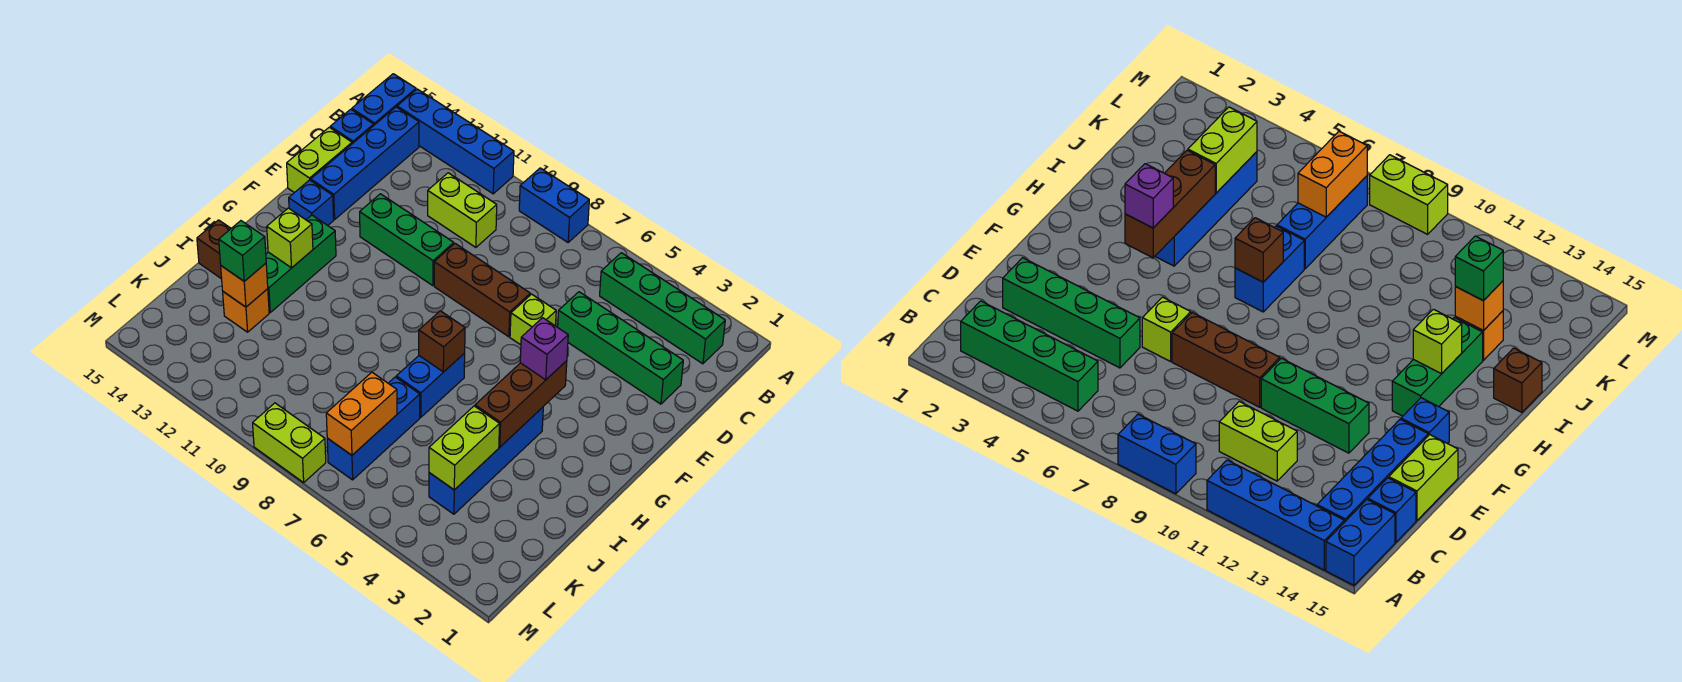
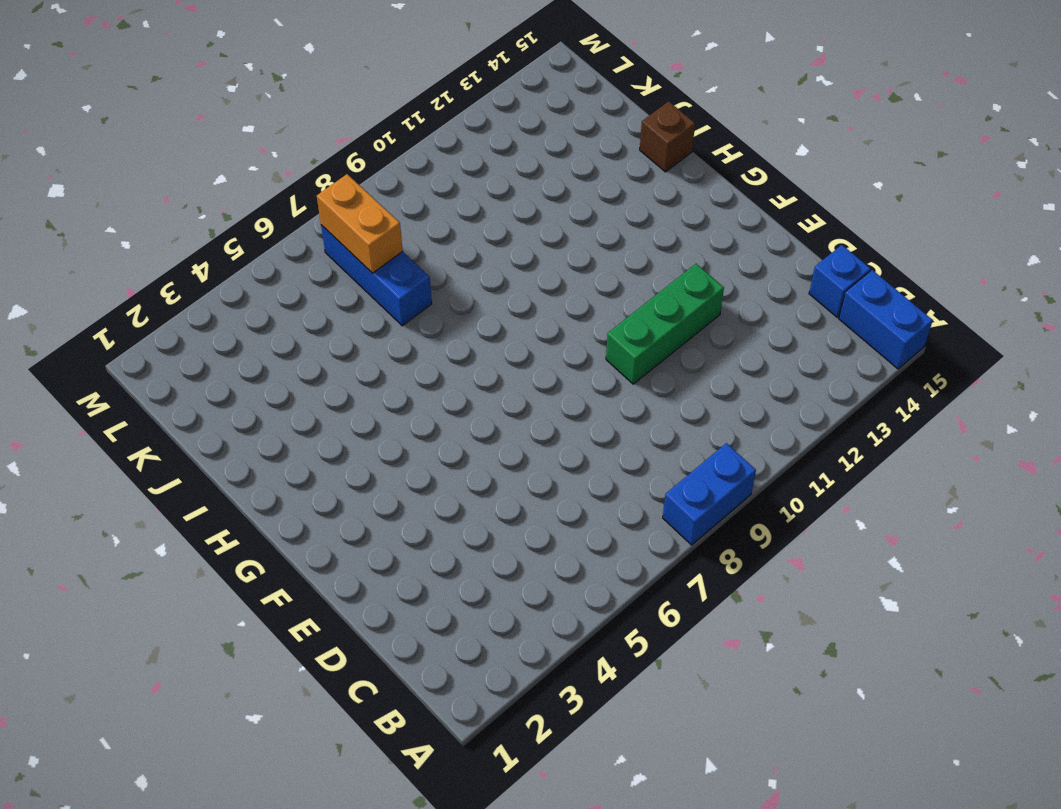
none -> blue brick A11:A14 level 1
none -> green brick B2:B5 level 1
none -> blue brick B14:E14 level 1

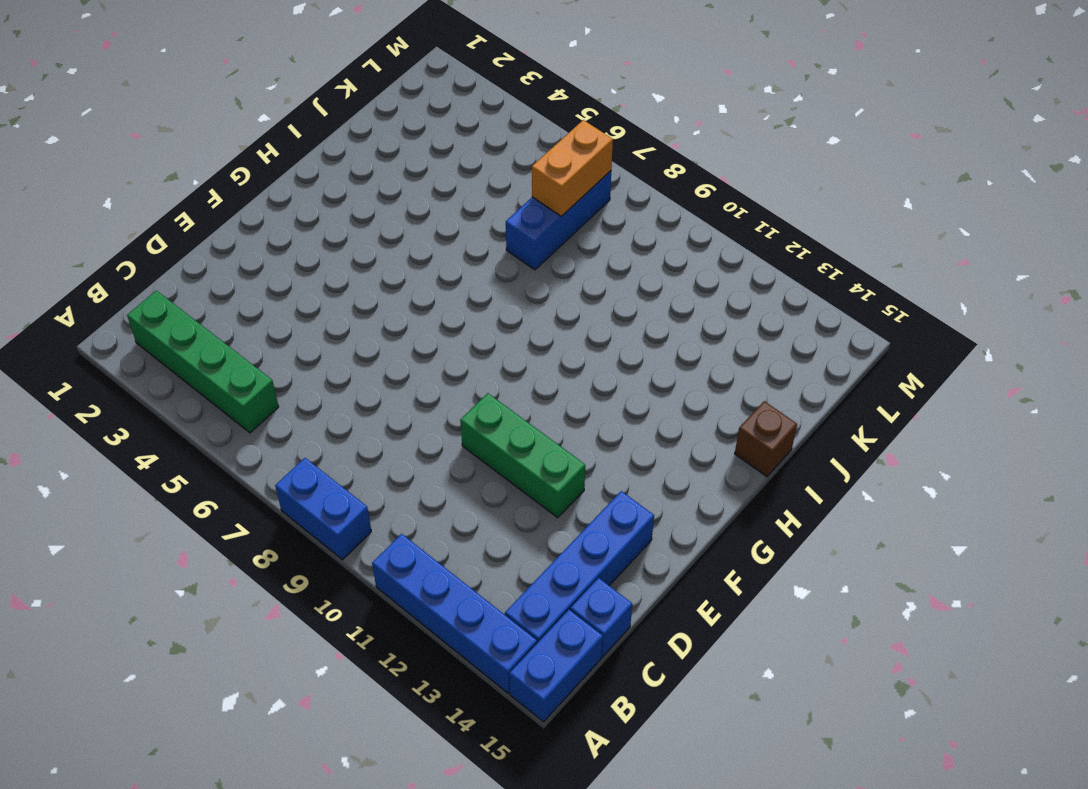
none -> lime brick C10:C11 level 1
none -> green brick D2:D5 level 1
none -> lime brick D15:E15 level 1

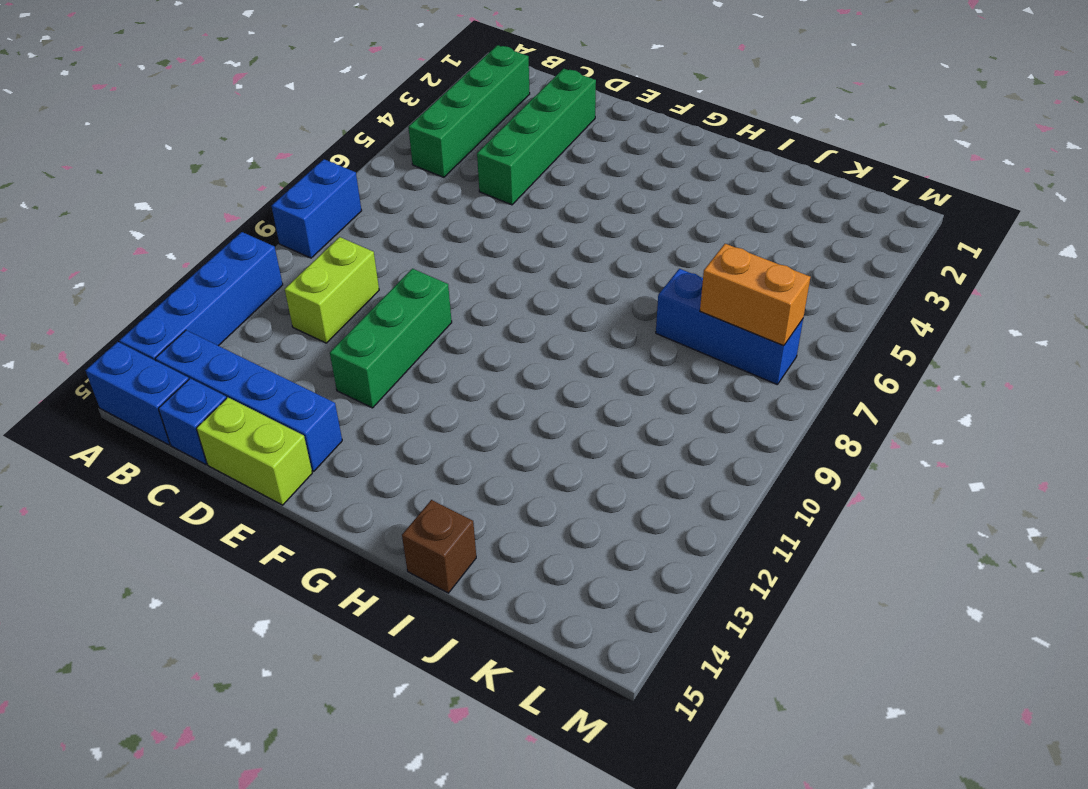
none -> lime brick E6 level 1
none -> brown brick E7:E9 level 1
none -> blue brick F14 level 1

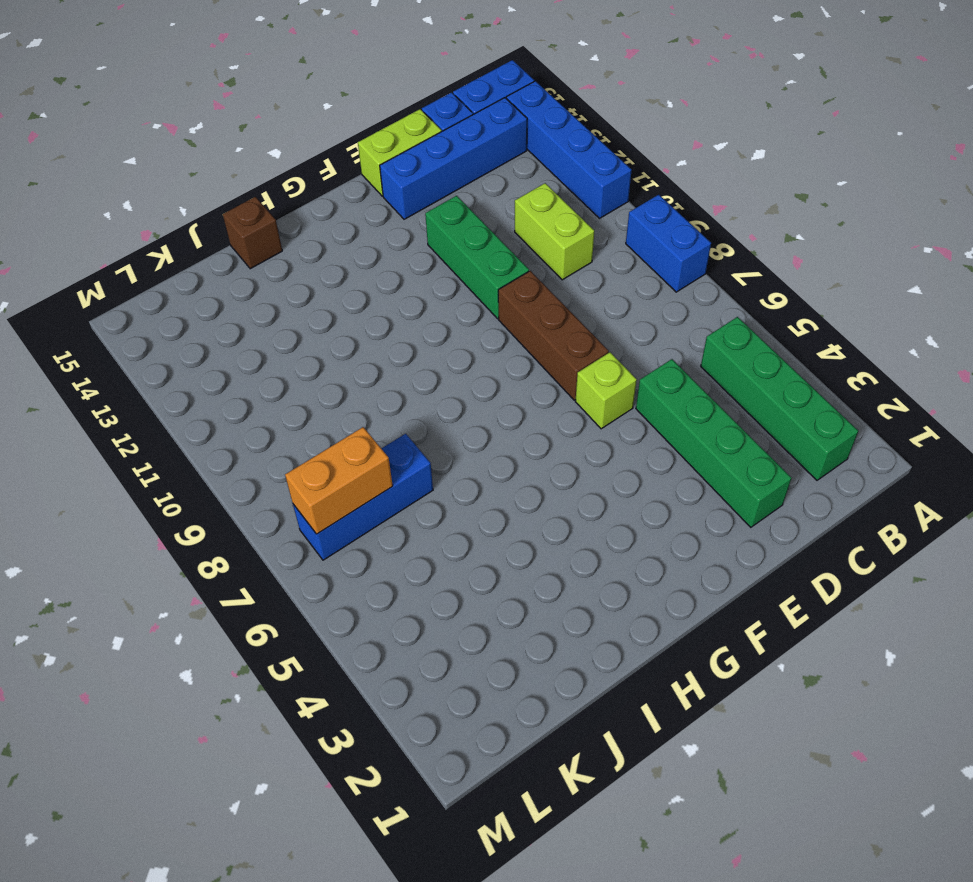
none -> blue brick F14 level 1
none -> green brick G13:I13 level 1
none -> blue brick H4:K4 level 1

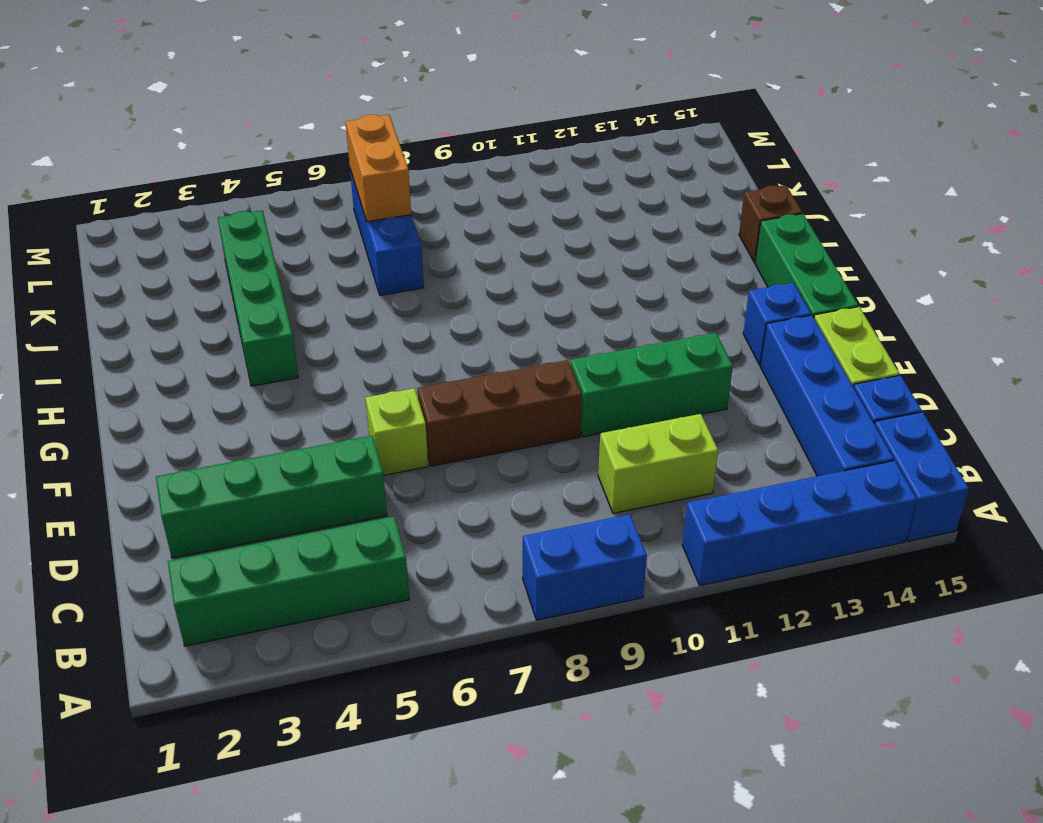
green brick F15:H15 level 1 -> green brick G13:I13 level 1
green brick H4:K4 level 1 -> blue brick H4:K4 level 1
none -> blue brick H7:I7 level 1
none -> orange brick J13 level 1
none -> lime brick M8:M9 level 1

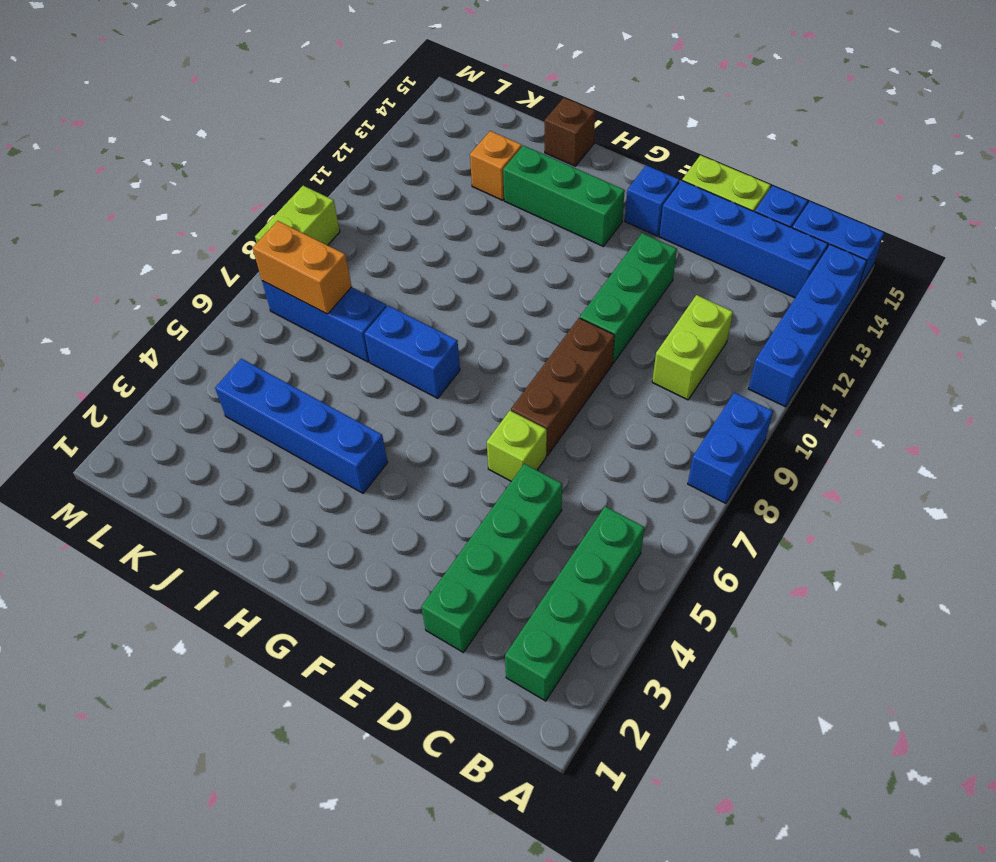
none -> brown brick G4:I4 level 2
none -> brown brick H7 level 2
none -> lime brick H13 level 2

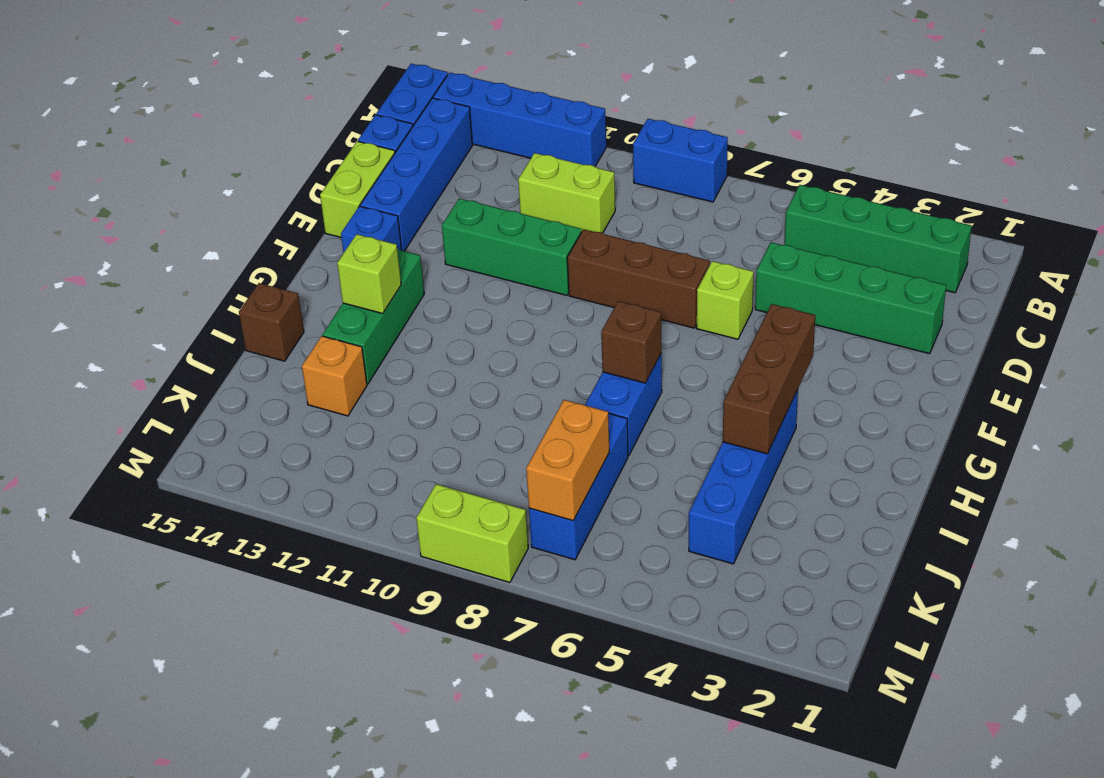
none -> lime brick J4:K4 level 2
none -> orange brick J13 level 2
none -> purple brick G4 level 3

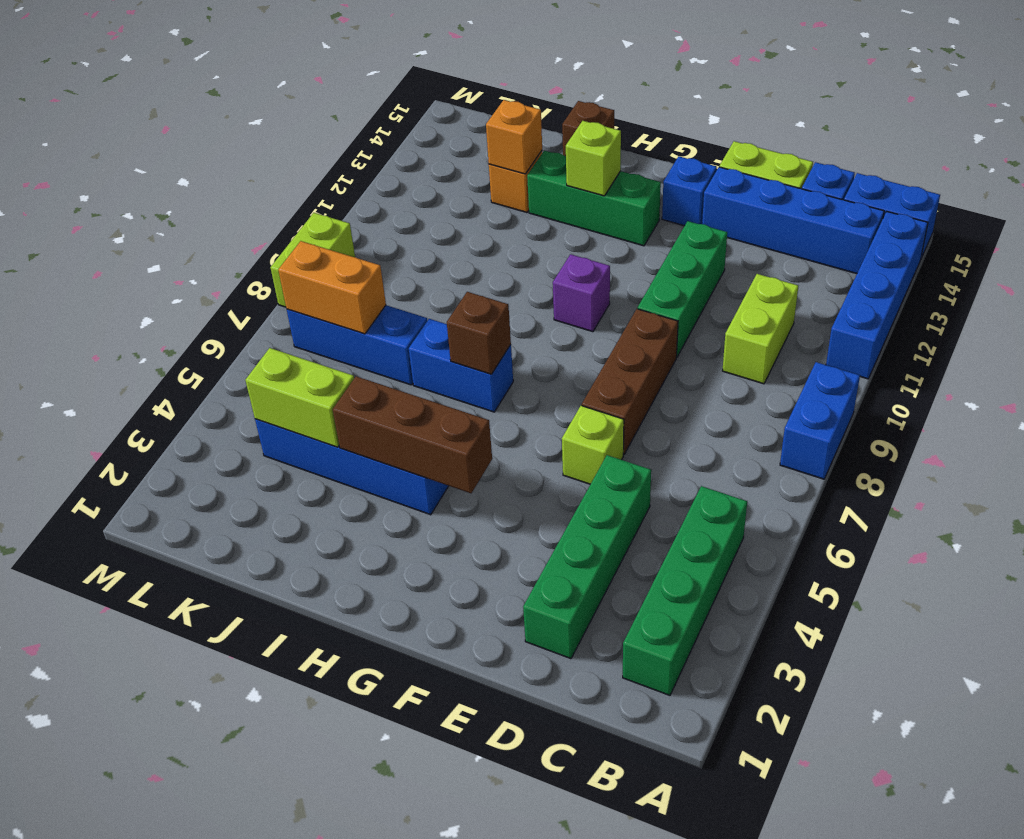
purple brick G10 level 1 -> purple brick G4 level 3
none -> green brick J13 level 3

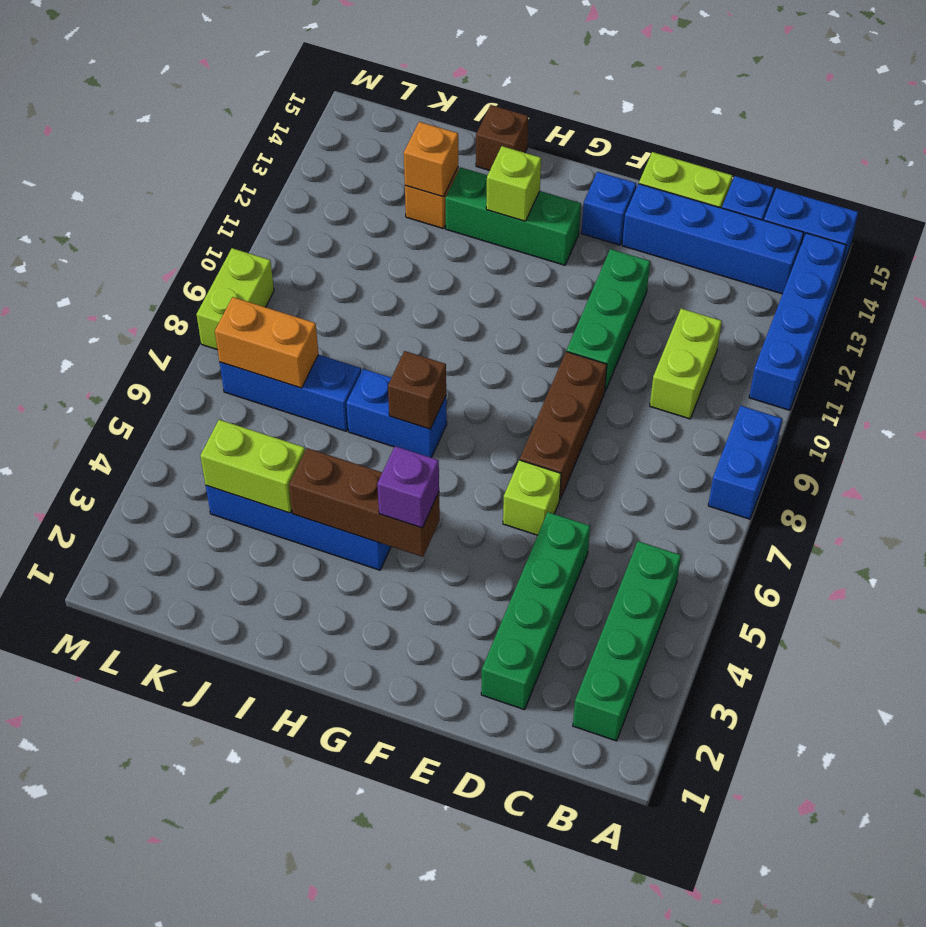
none -> green brick J13 level 3

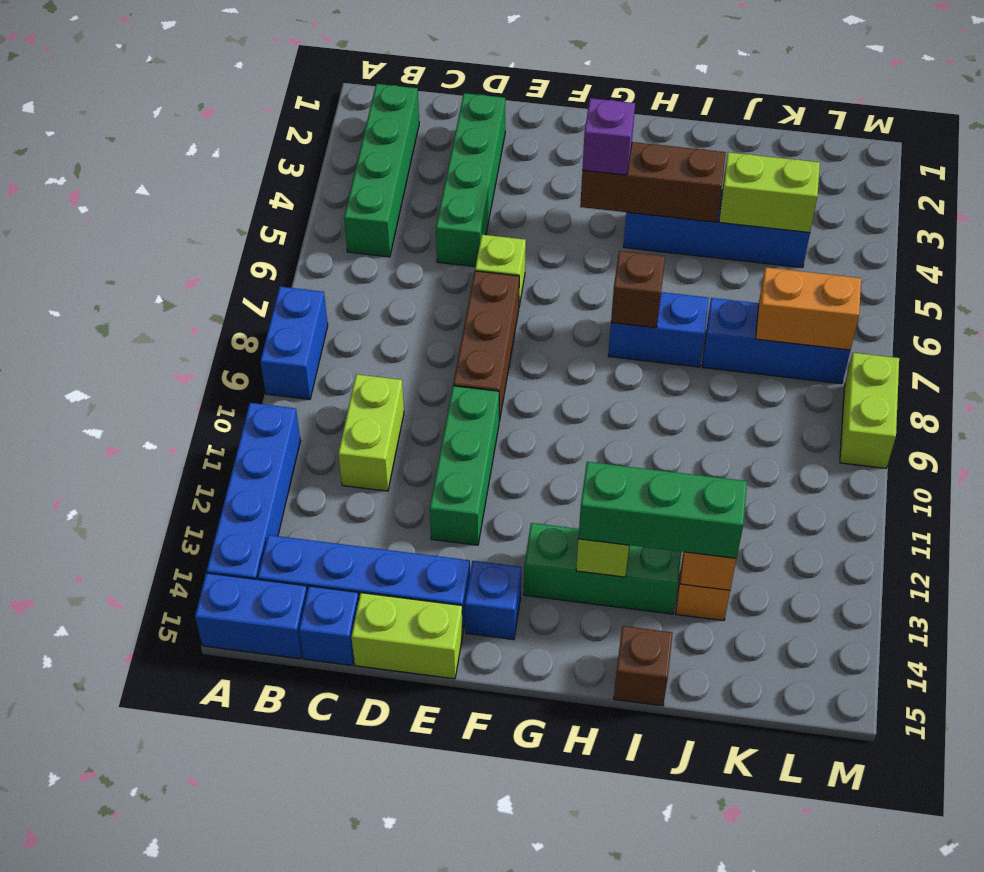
green brick H13:J13 level 3 -> green brick J13 level 3

